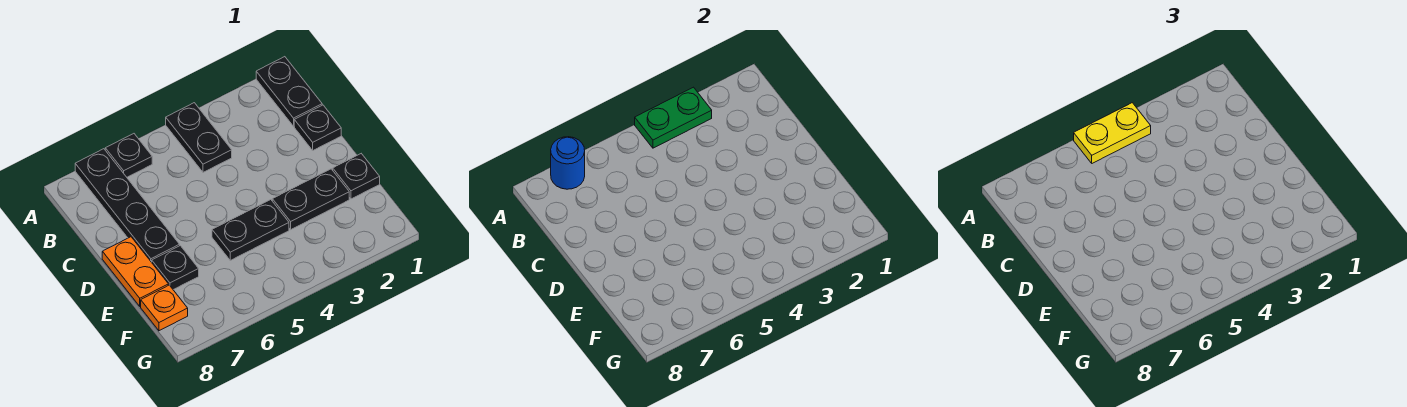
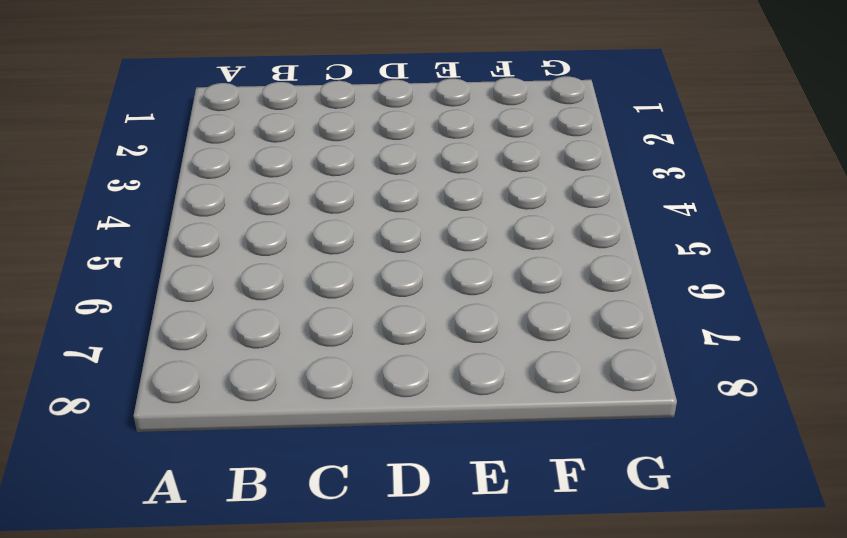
none -> black plate A1:B1 level 1
none -> black plate A4:B4 level 1
none -> black plate A6 level 1

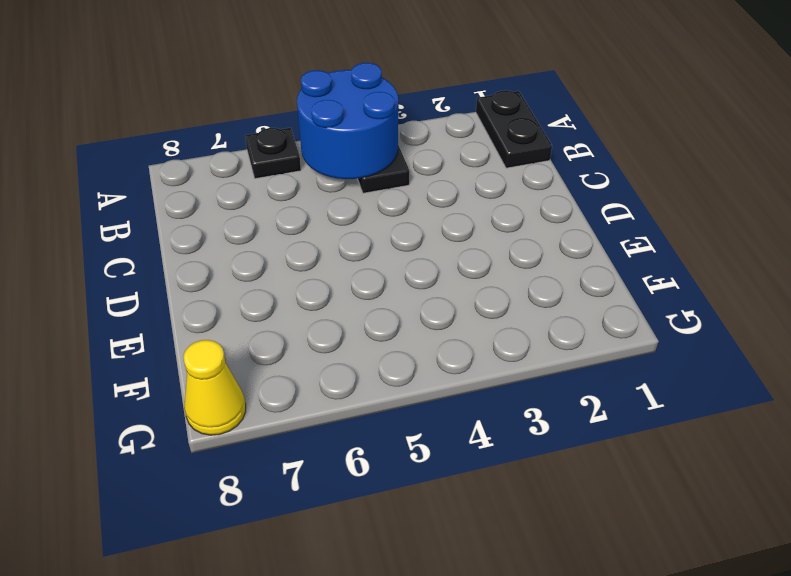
blue round brick A4:B5 level 2 -> green plate A3:A4 level 2
yellow cone G8 level 1 -> none
none -> black plate A7:D7 level 1
none -> black plate C1 level 1
none -> orange plate D8:E8 level 1

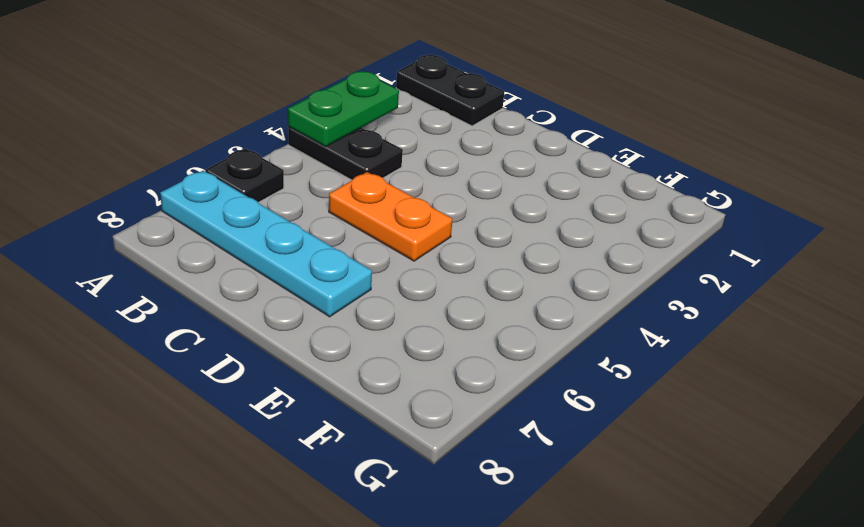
cyan plate A7:D7 level 1 -> black plate A7:D7 level 1
orange plate C5:D5 level 1 -> orange plate D8:E8 level 1
none -> black plate C1 level 1
none -> black plate E1 level 1
none -> black plate E2:E3 level 1

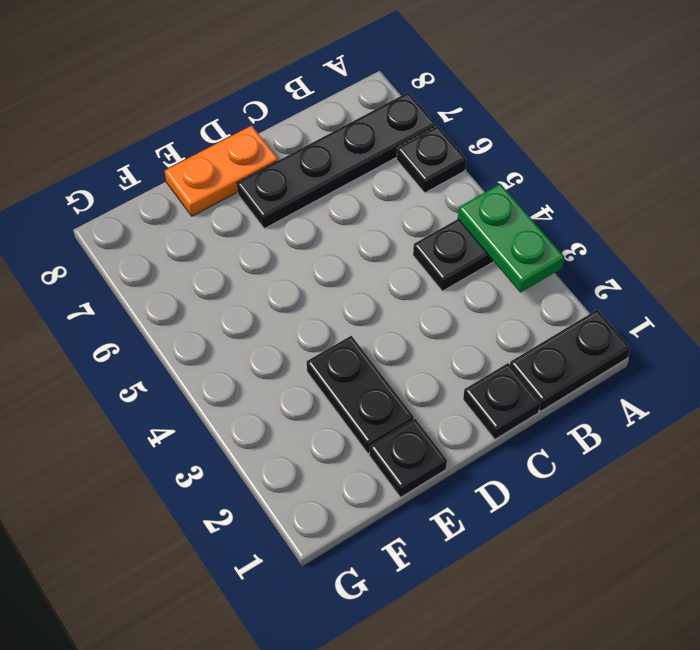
none -> black plate E4:E5 level 1
none -> black plate E7 level 1
none -> orange plate F8 level 1

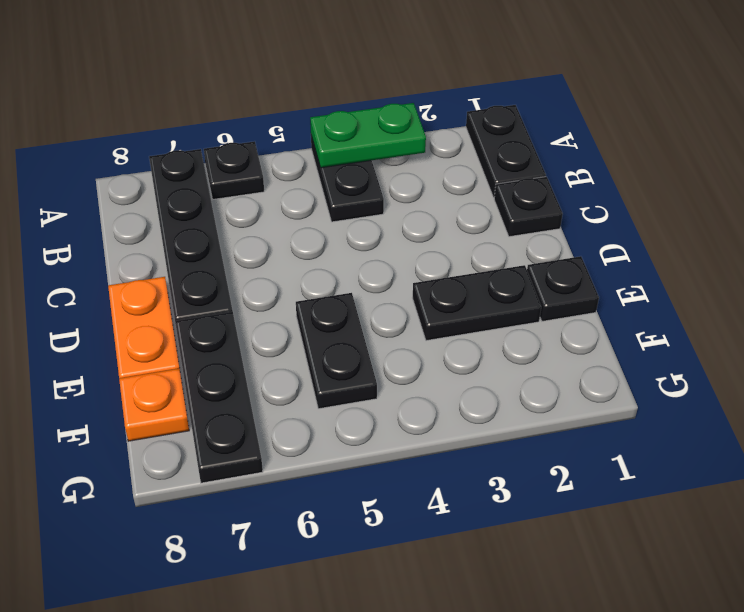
black plate E5:F5 level 1 -> black plate E4:E5 level 1
black plate E7:G7 level 1 -> black plate E7 level 1
none -> blue round brick A7 level 2
none -> yellow plate A4:A5 level 3

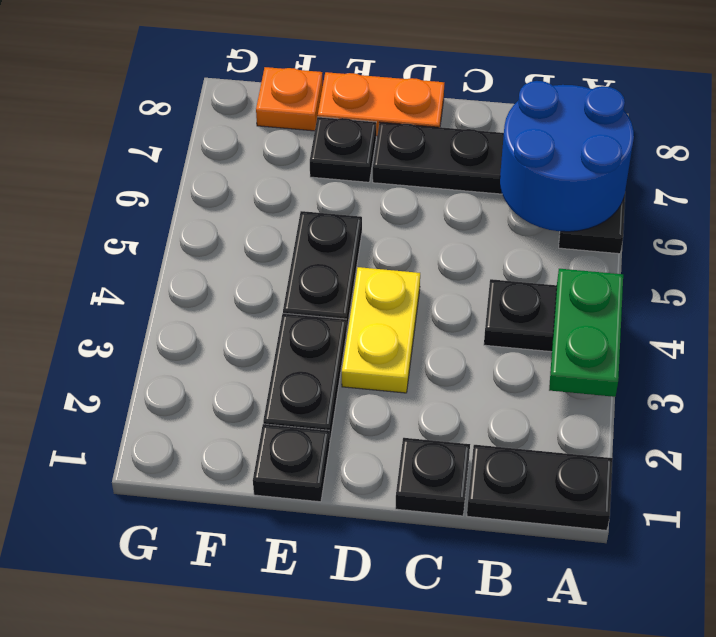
blue round brick A6:B7 level 2 -> blue round brick A7 level 2
yellow plate D3:D4 level 1 -> yellow plate A4:A5 level 3

